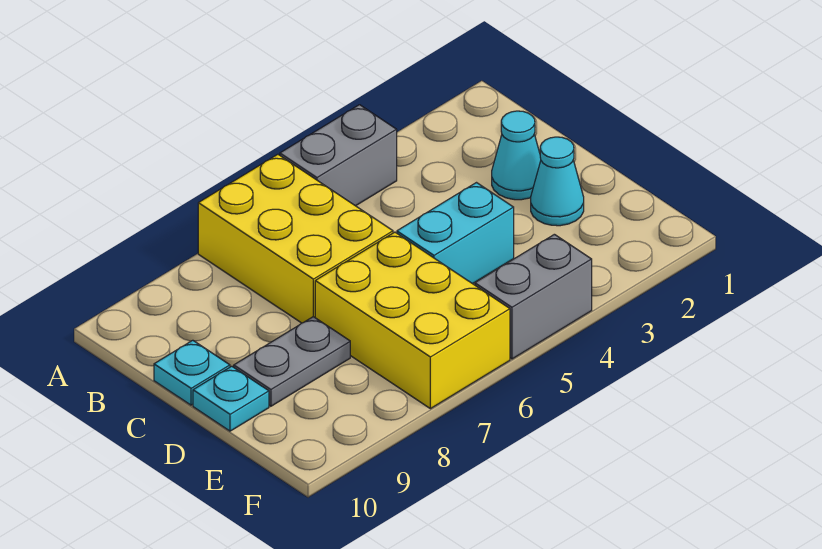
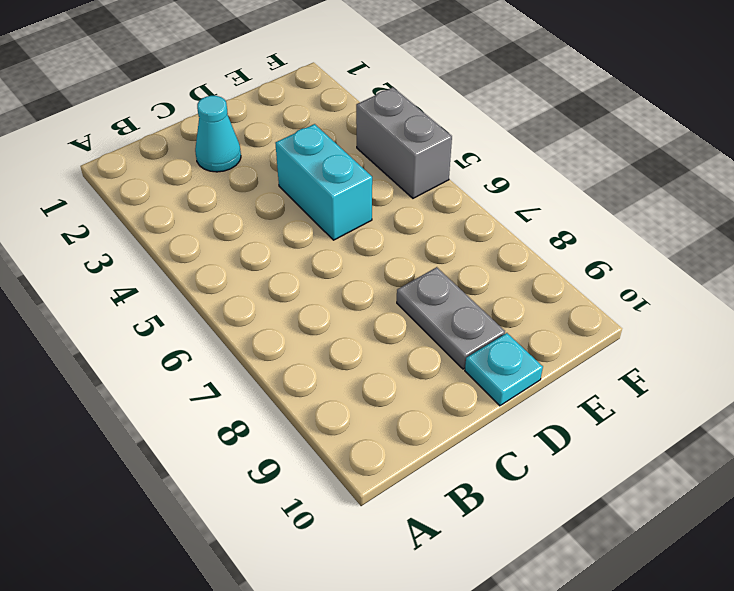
none -> grey brick A4:A5 level 1
none -> yellow brick A6:C7 level 1

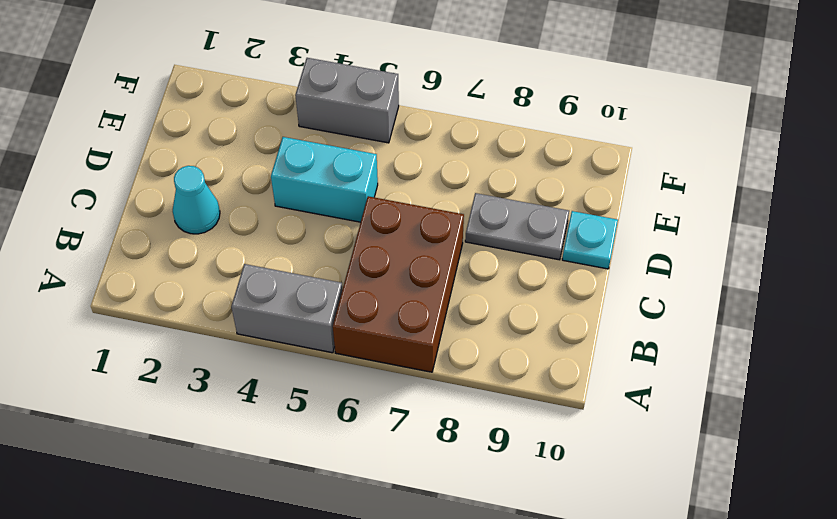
brown brick A6:C7 level 1 -> yellow brick A6:C7 level 1
none -> cyan plate C10 level 1
none -> cyan cone D2 level 1

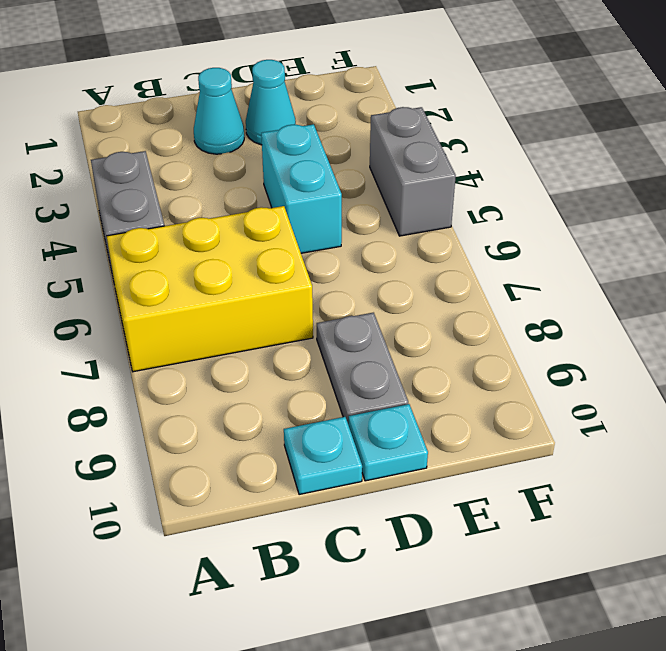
none -> yellow brick D6:F7 level 1

